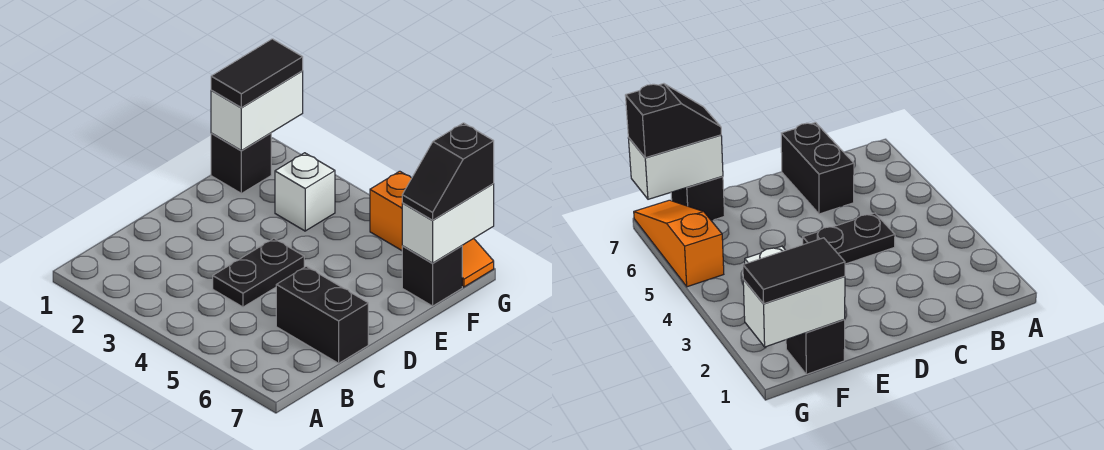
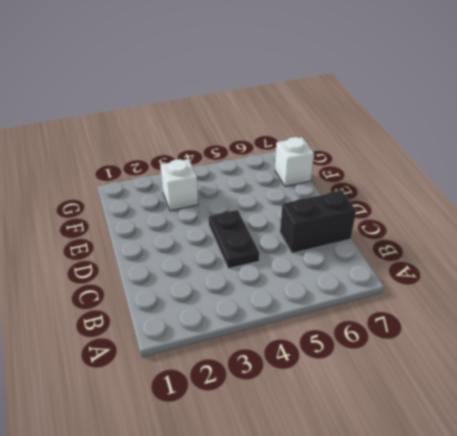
white brick F7 level 1 -> black brick F7 level 1
none -> black brick F1 level 1
none -> orange slope G5:G7 level 1 top 5

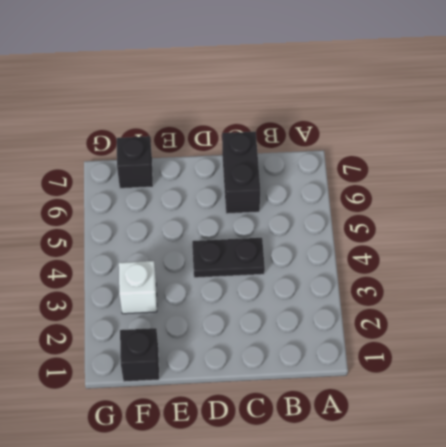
none -> orange slope G5:G7 level 1 top 5
none -> white brick F1:G1 level 2

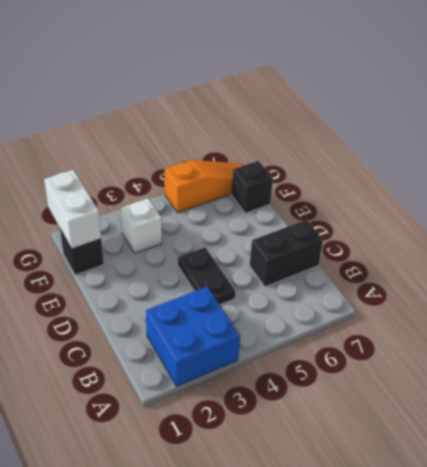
blue brick A2:B3 level 1 -> none
none -> white brick F7:G7 level 2
none -> black tile F1:G1 level 3

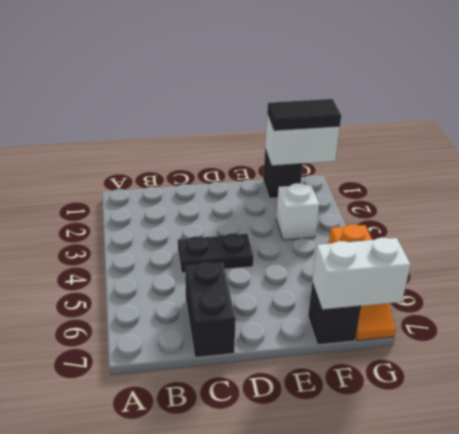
none -> black slope F7:G7 level 3 top G

